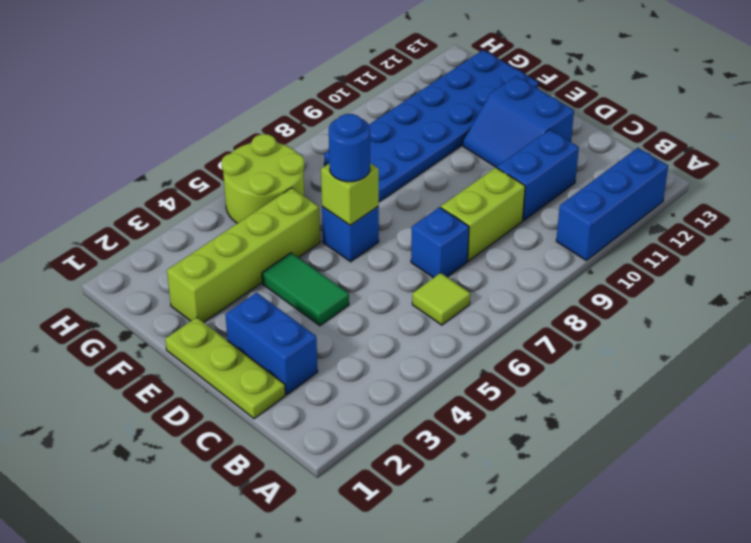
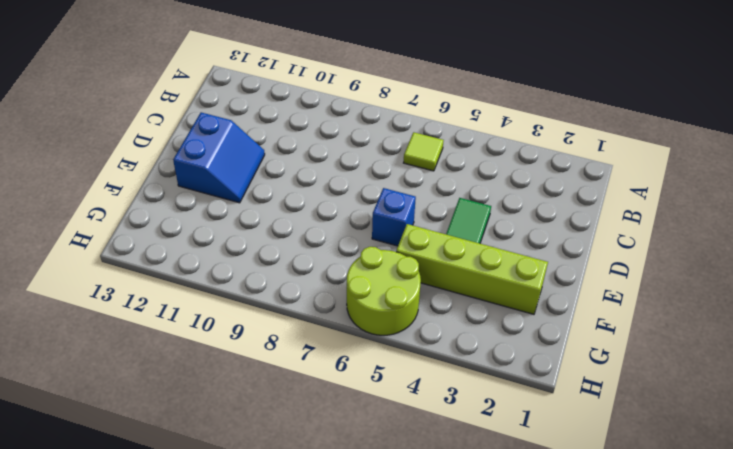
none -> blue brick A10:A12 level 1
none -> lime plate C1:E1 level 1
none -> blue brick C2:D2 level 1

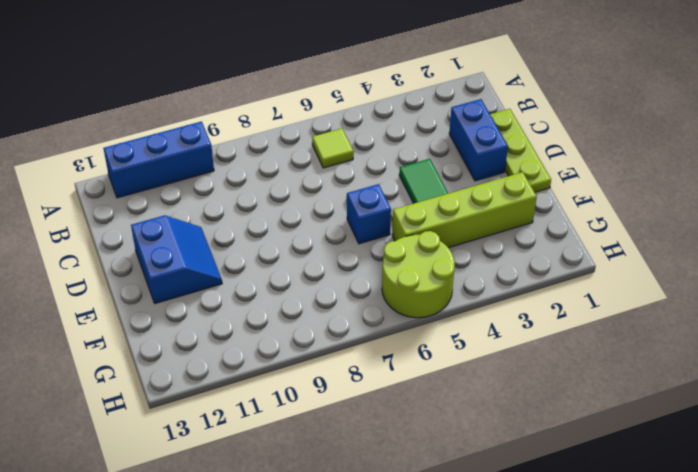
none -> blue brick C7 level 1
none -> lime brick C8:C9 level 1
none -> blue brick C10:C11 level 1

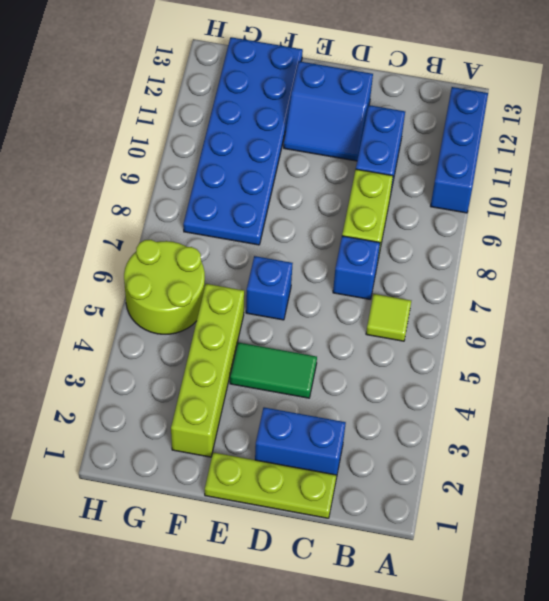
none -> lime brick E6 level 2
none -> blue round brick E6 level 3

